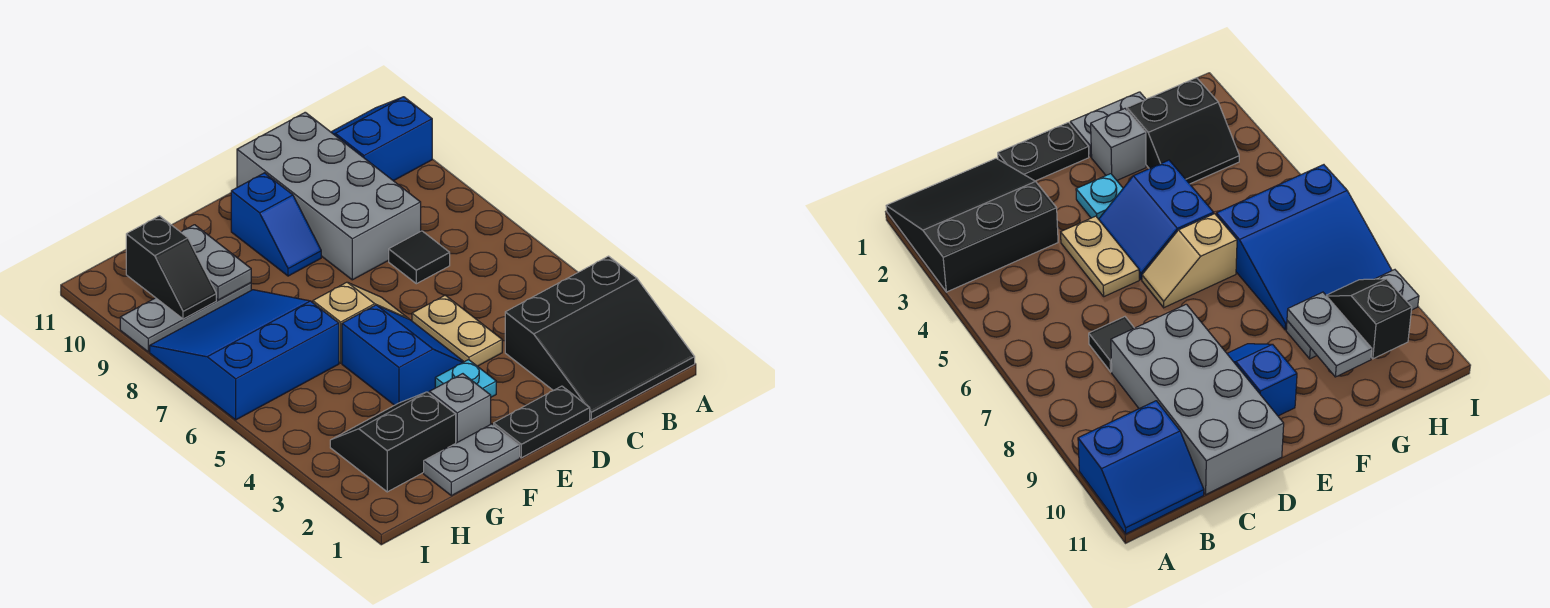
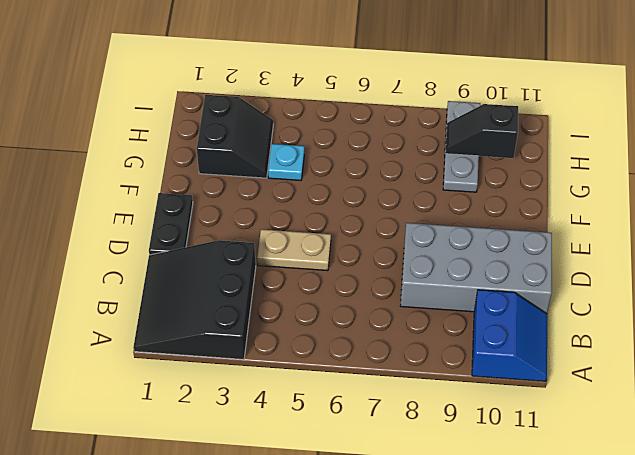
cyan plate G4 level 1 -> cyan plate E3 level 1
none -> black tile C7 level 1
none -> blue slope E4:F5 level 1 top F
none -> tan slope E6:F6 level 1 top F

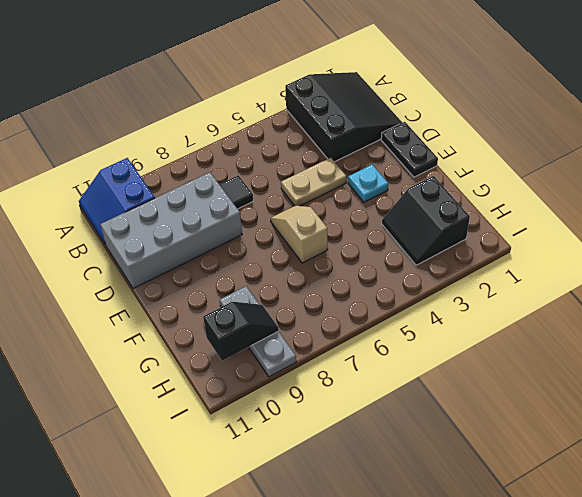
none -> blue slope E4:F5 level 1 top F
none -> blue slope E9:E10 level 1 top 10
none -> grey plate F1:G1 level 1

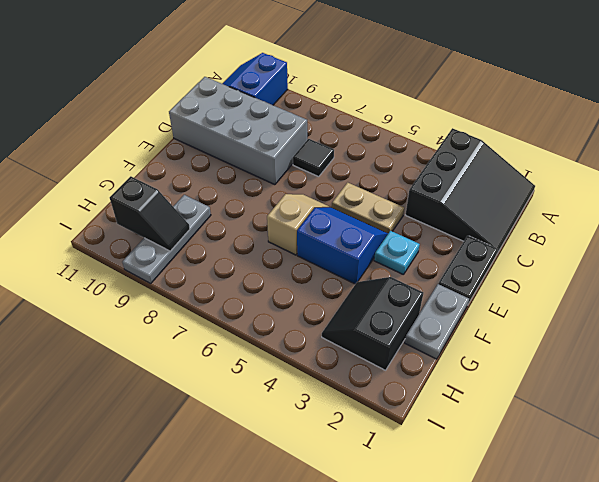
none -> blue slope E9:E10 level 1 top 10
none -> grey brick F2 level 1
none -> blue slope G6:I8 level 1 top 6

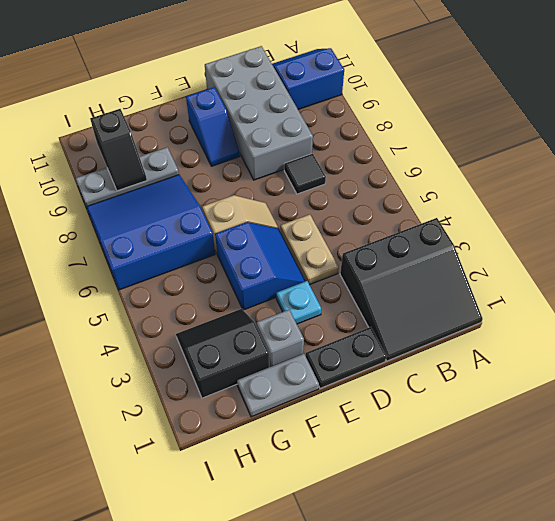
none -> grey plate G9:G10 level 2

